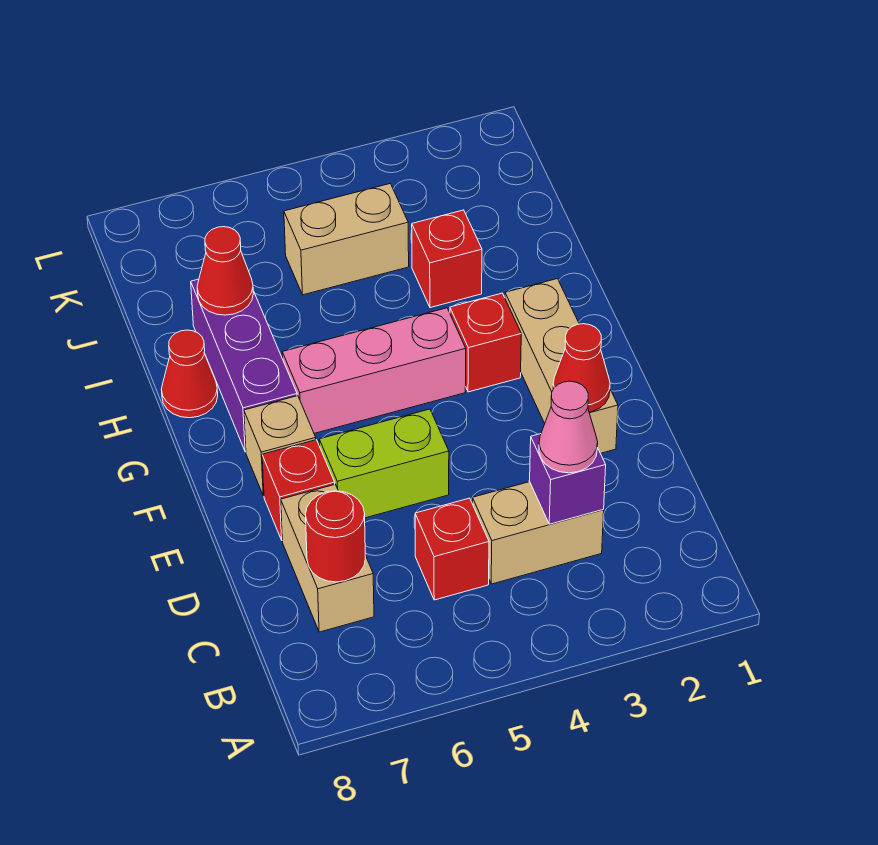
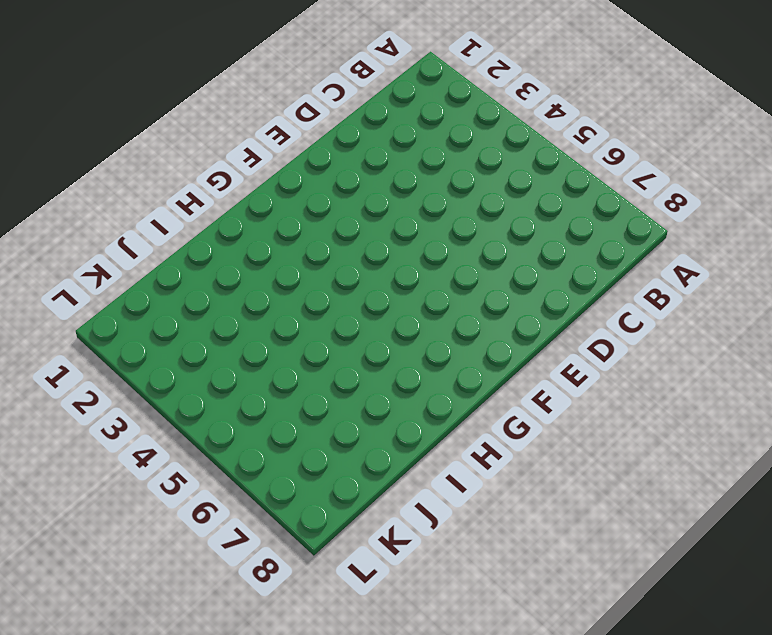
none -> tan brick C3:C4 level 1
none -> red brick C5 level 1
none -> tan brick C7:D7 level 1

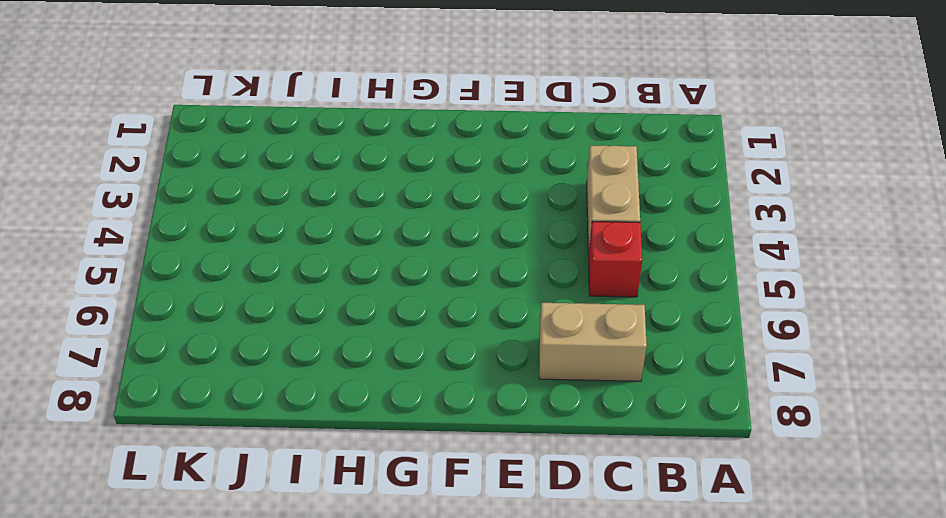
none -> tan brick E2:G2 level 1
none -> lime brick E5:E6 level 1
none -> red brick E7 level 1

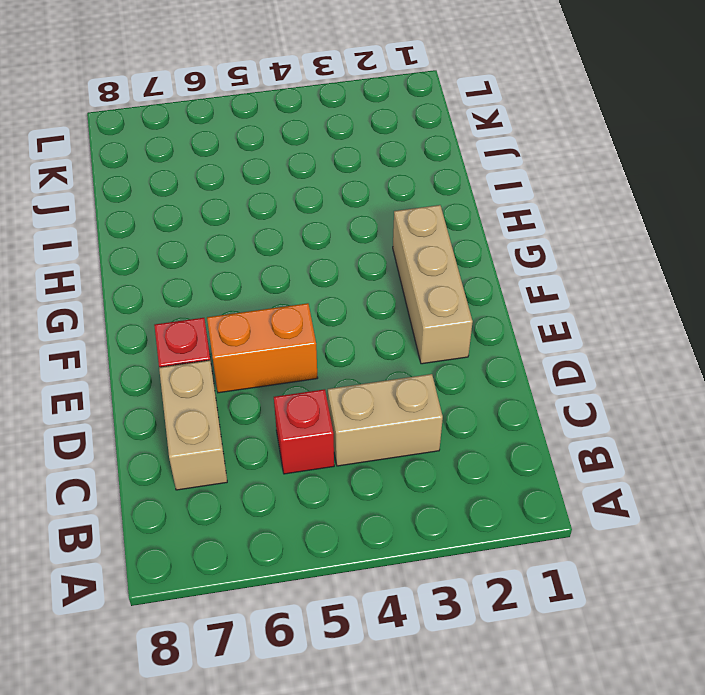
orange brick E5:E6 level 1 -> lime brick E5:E6 level 1
none -> tan brick F7 level 1
none -> red brick G3 level 1
none -> pink brick G4:G6 level 1

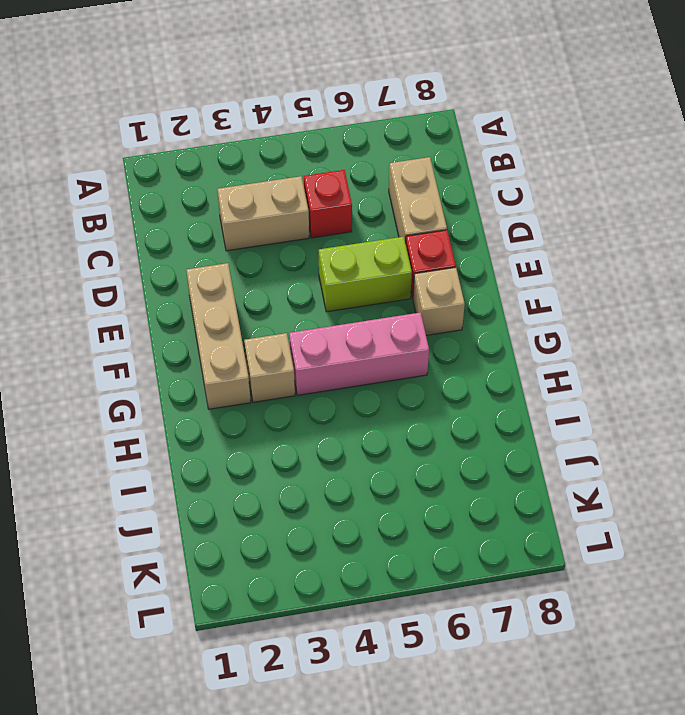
tan brick G3 level 1 -> red brick G3 level 1
none -> purple brick G7:I7 level 1
none -> red cone H8 level 1
none -> red brick I3 level 1

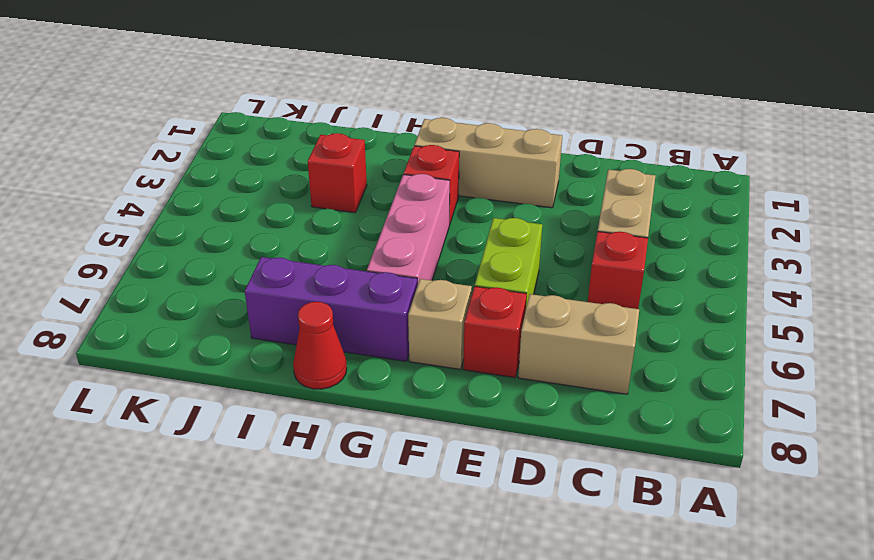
none -> tan brick J4:J5 level 1
none -> purple brick C3 level 2
none -> red round brick C7 level 2

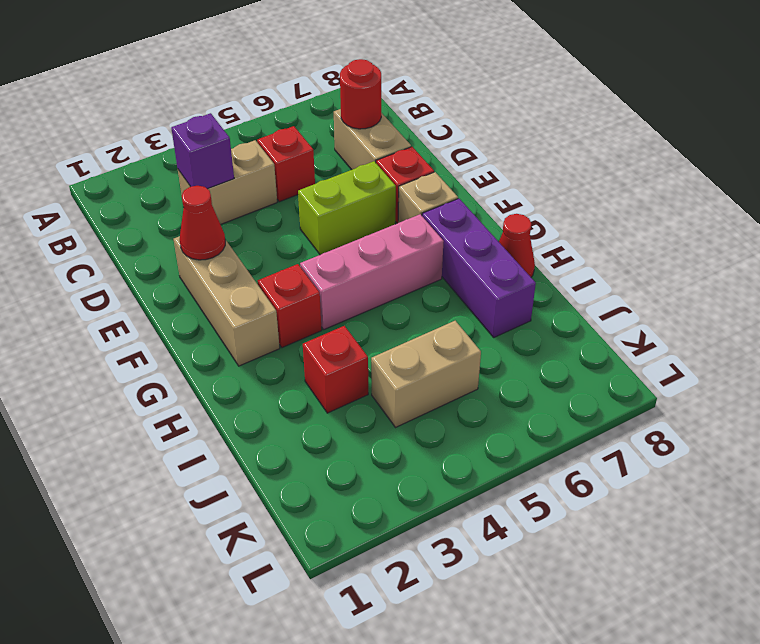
none -> red cone I7 level 2
none -> pink cone C3 level 3

